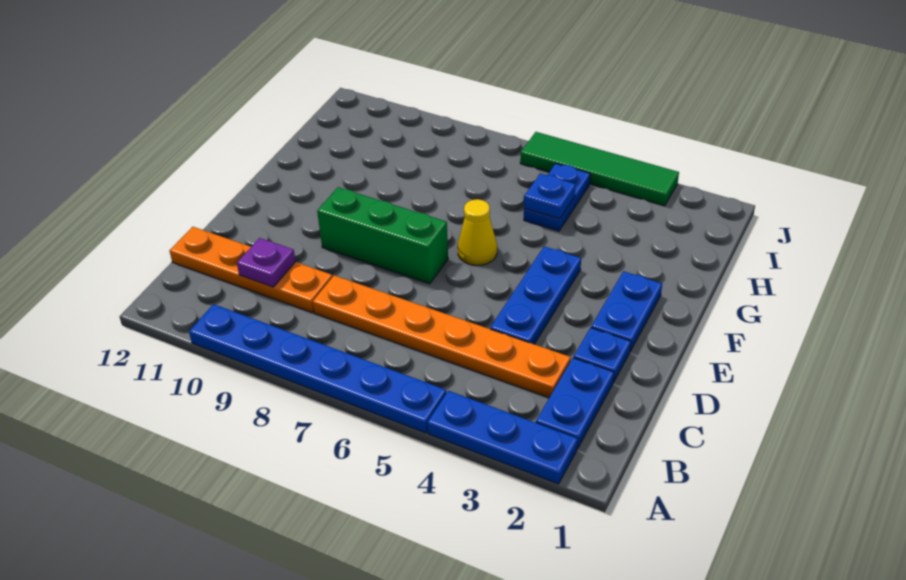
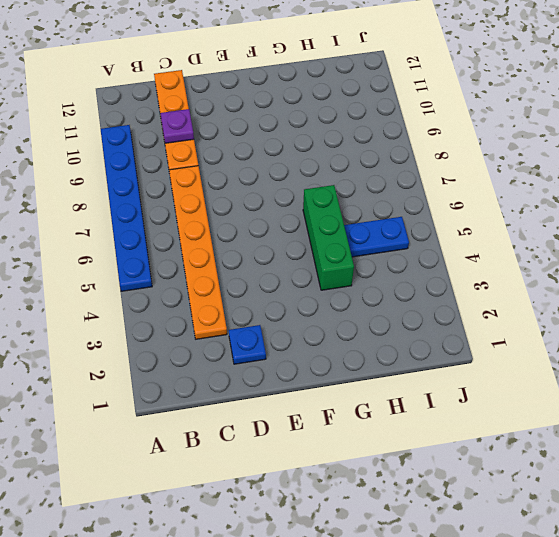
green brick G4:G6 level 1 -> green brick E7:E9 level 1
none -> blue plate A2:A4 level 1
none -> blue plate B2:C2 level 1
none -> blue plate D4:F4 level 1

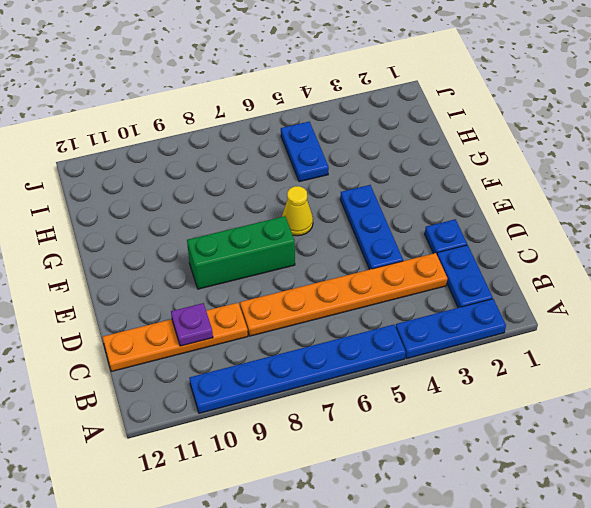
none -> blue plate E2:F2 level 1
none -> green tile J3:J6 level 1
none -> blue plate H5 level 2

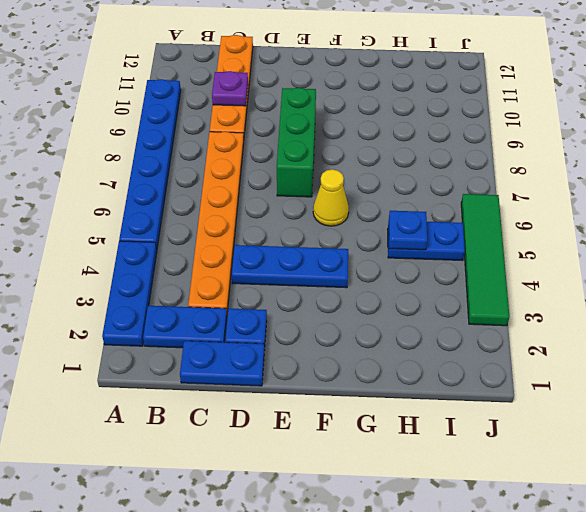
blue plate C1:D1 level 1 -> blue plate E2:F2 level 1

